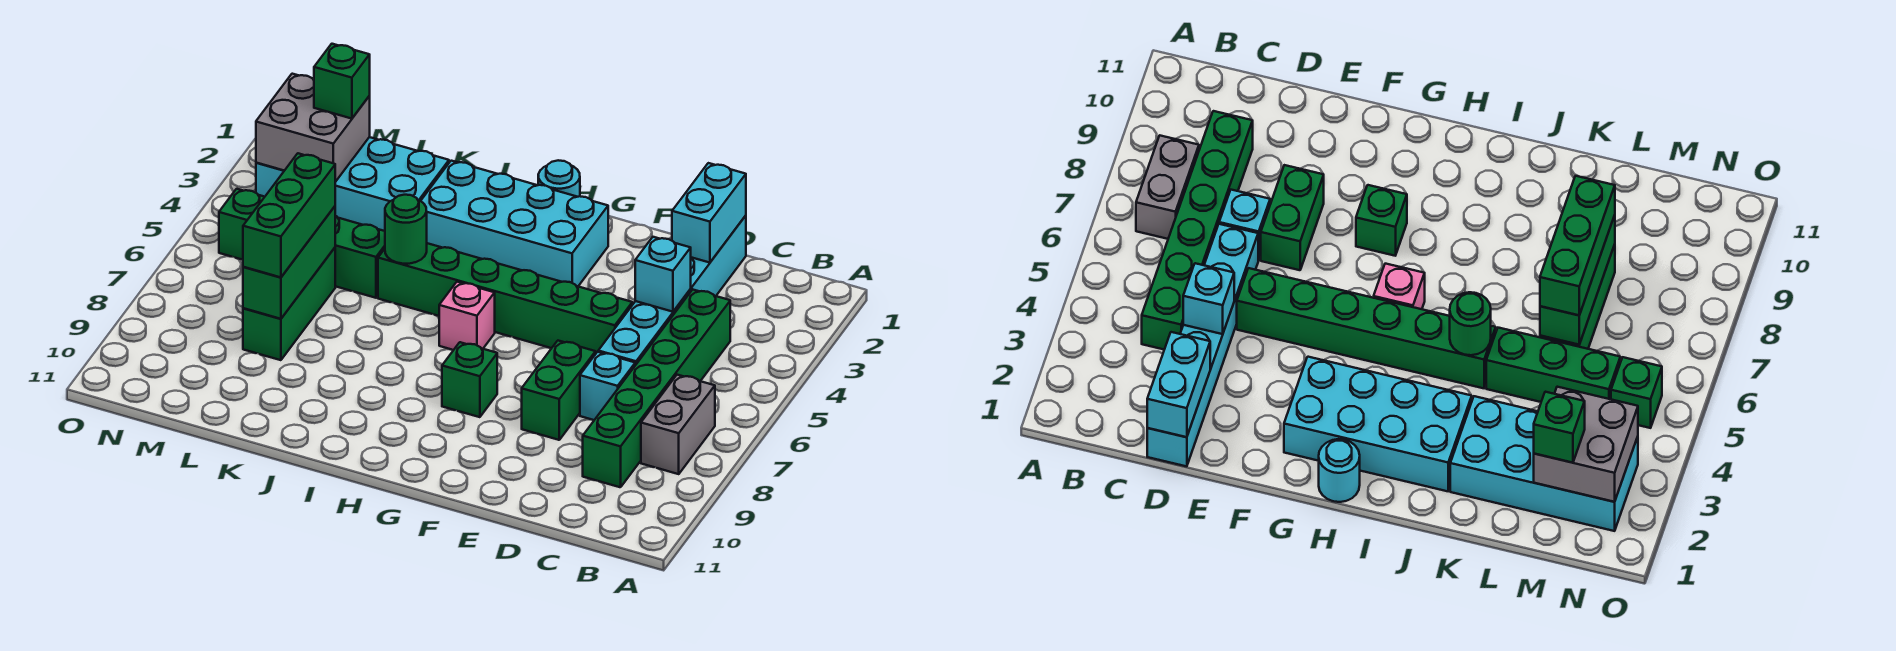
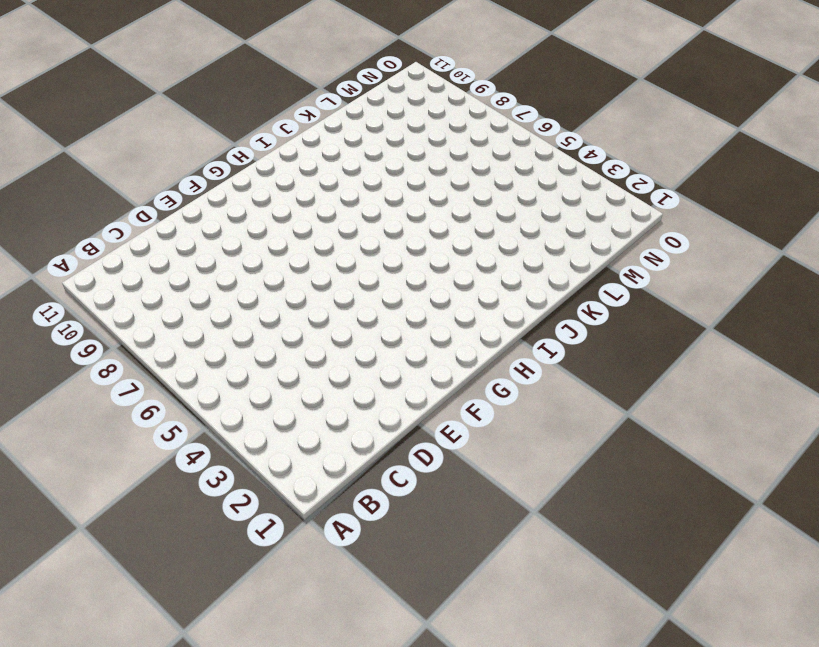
none -> grey brick B7:B8 level 1
none -> green brick C4:C9 level 1
none -> cyan brick D1:D6 level 1

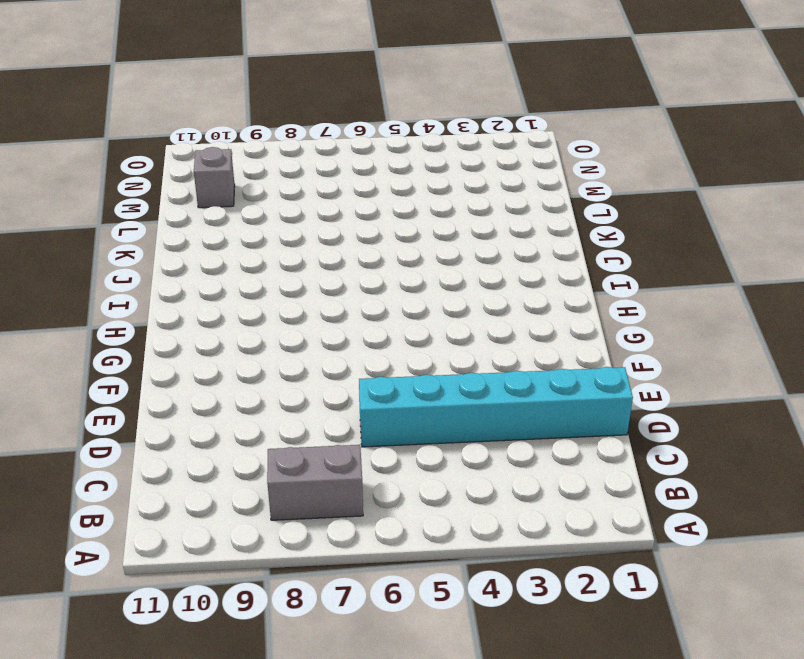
grey brick M10 level 1 -> none
none -> green brick C4:C9 level 1
none -> cyan brick D7 level 1
none -> green brick E5:J5 level 1

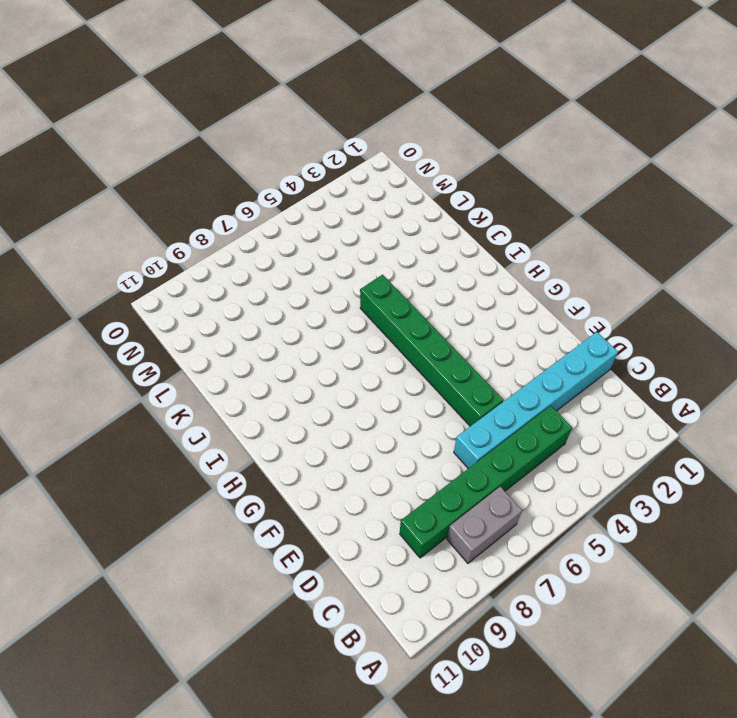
none -> cyan brick D7 level 1
none -> green brick E7:E8 level 1
none -> cyan brick G2:J3 level 1

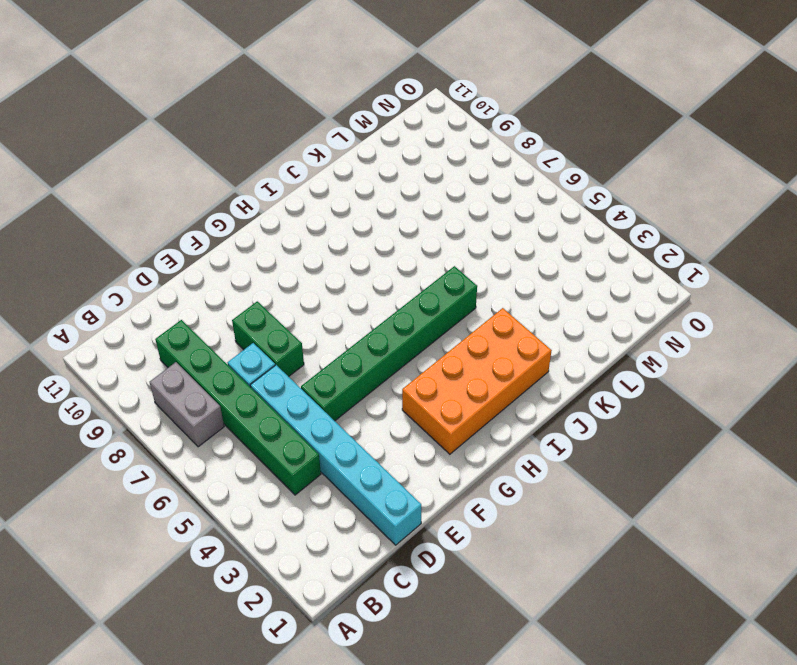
orange brick G2:J3 level 1 -> cyan brick G2:J3 level 1
none -> green brick G8 level 1
none -> cyan round brick H1 level 1
none -> pink brick H6 level 1

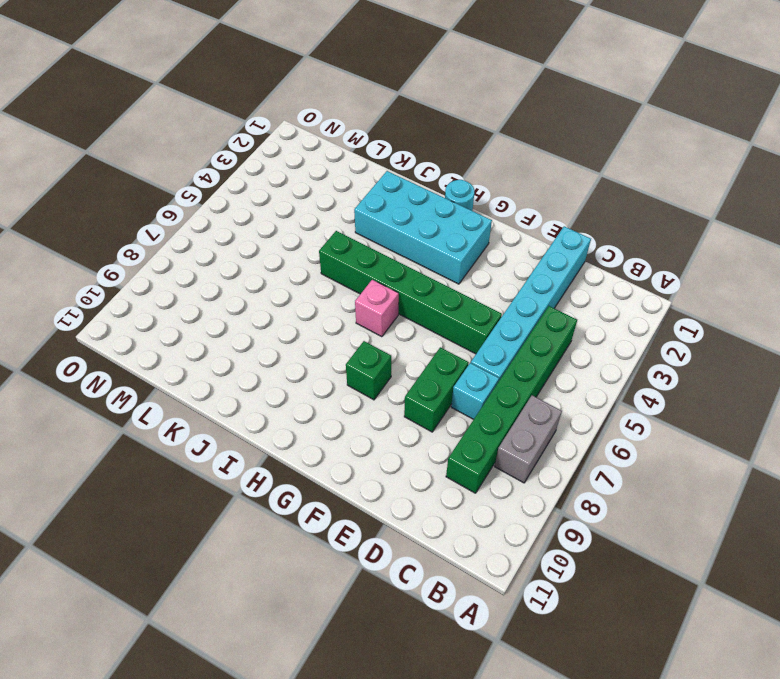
none -> cyan brick K2:N3 level 1
none -> green brick K5:M5 level 1
none -> green brick L6:L8 level 1

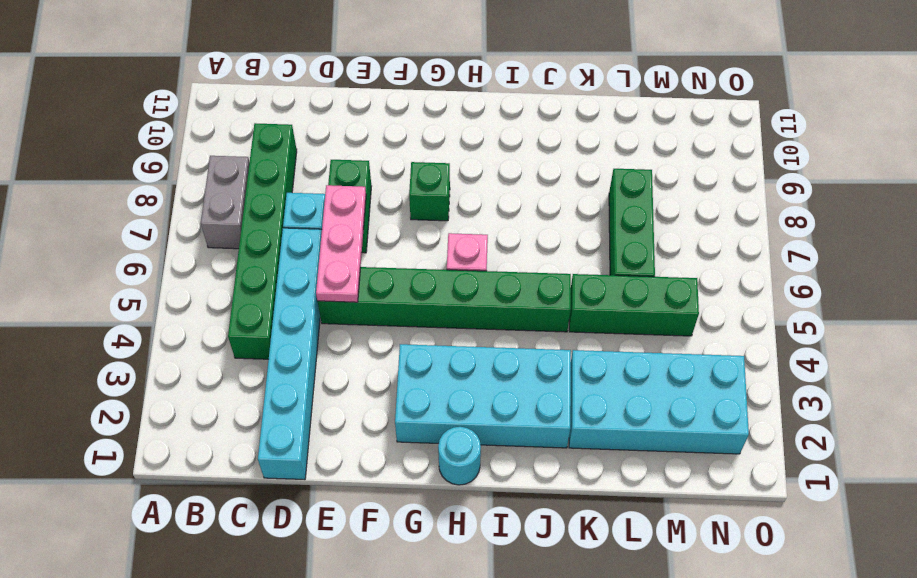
pink plate E5:E7 level 2 -> none
none -> green brick N5 level 1
none -> cyan brick D1:D2 level 2
none -> cyan brick D4 level 2

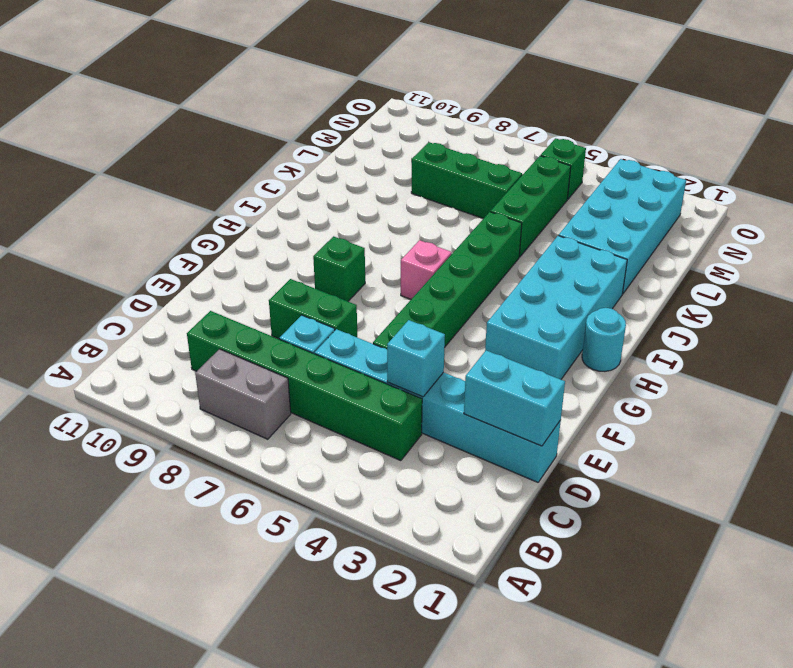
none -> green round brick J5 level 2
none -> green brick L6:L8 level 2
none -> grey brick M2:N3 level 2

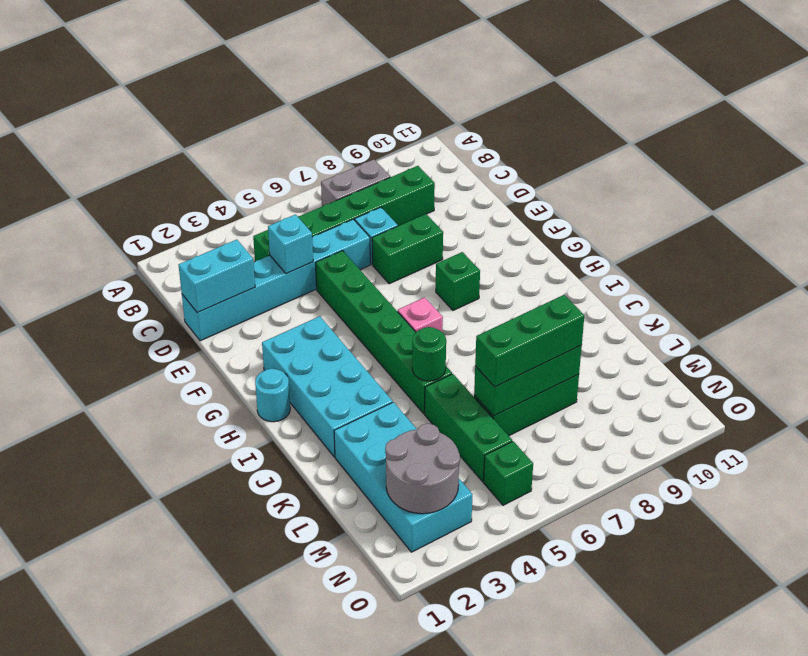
grey round brick M2:N3 level 2 -> grey brick M2:N3 level 2
none -> green brick M2 level 3

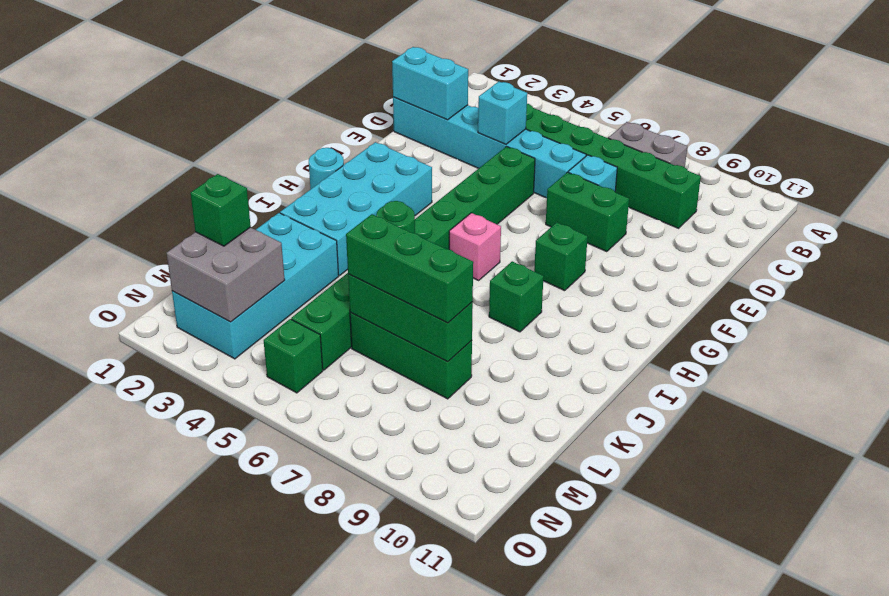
green brick I8 level 1 -> none

